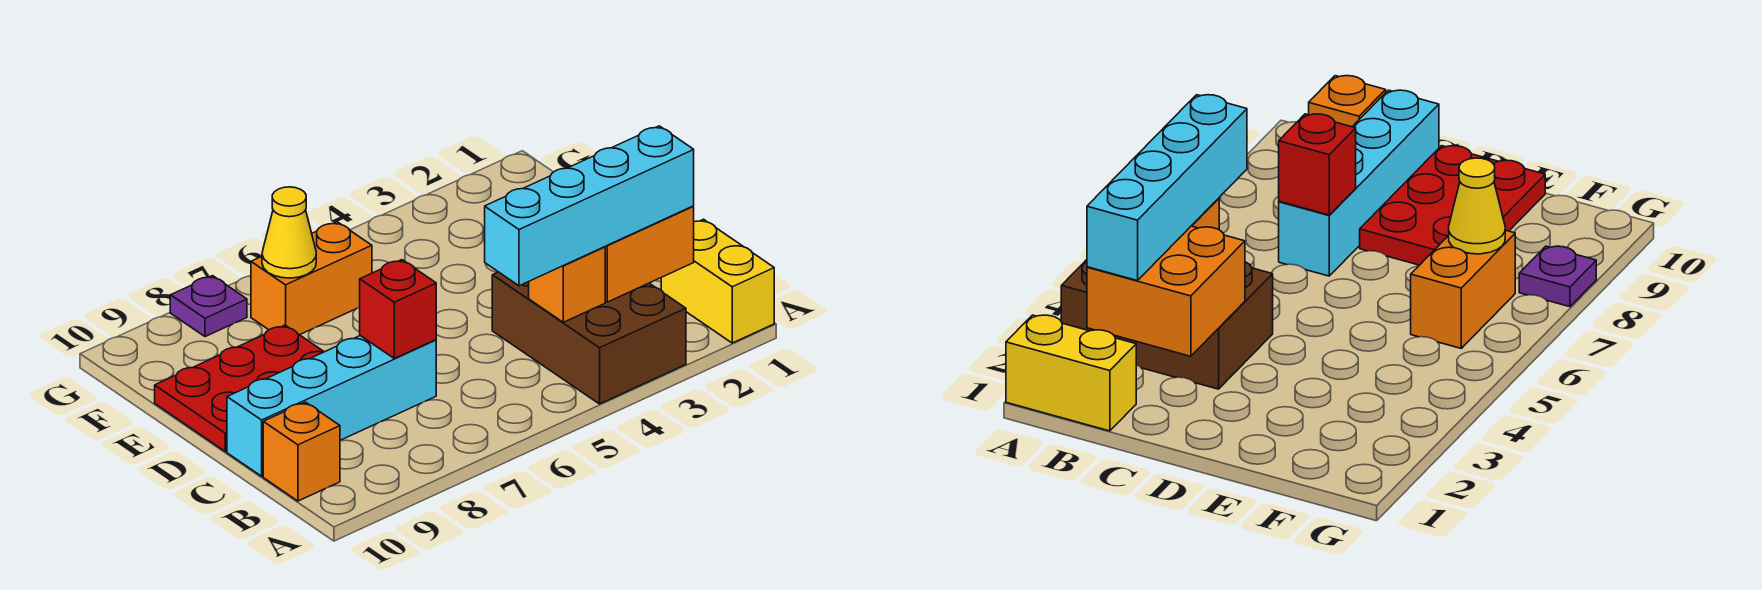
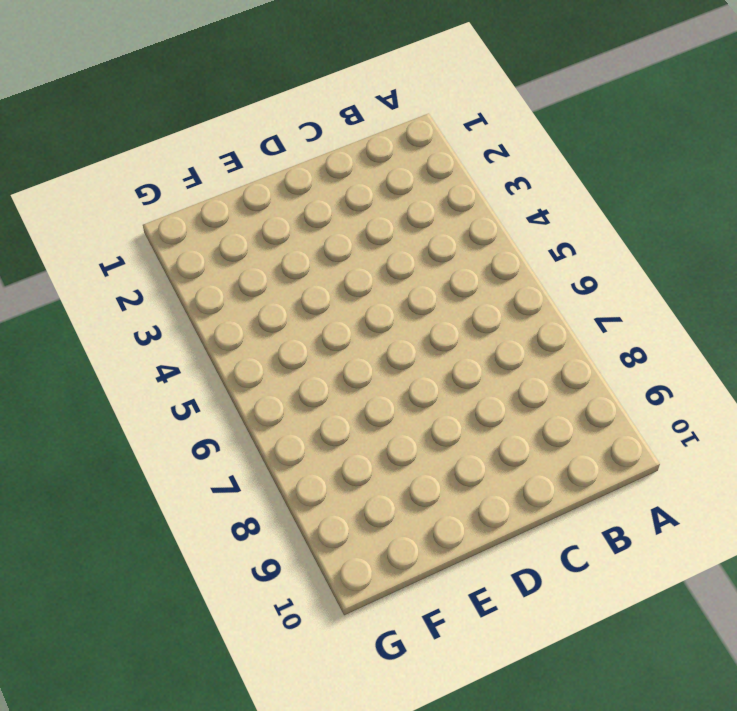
none -> yellow brick A1:B1 level 1
none -> brown brick A3:C4 level 1
none -> orange brick B10 level 1

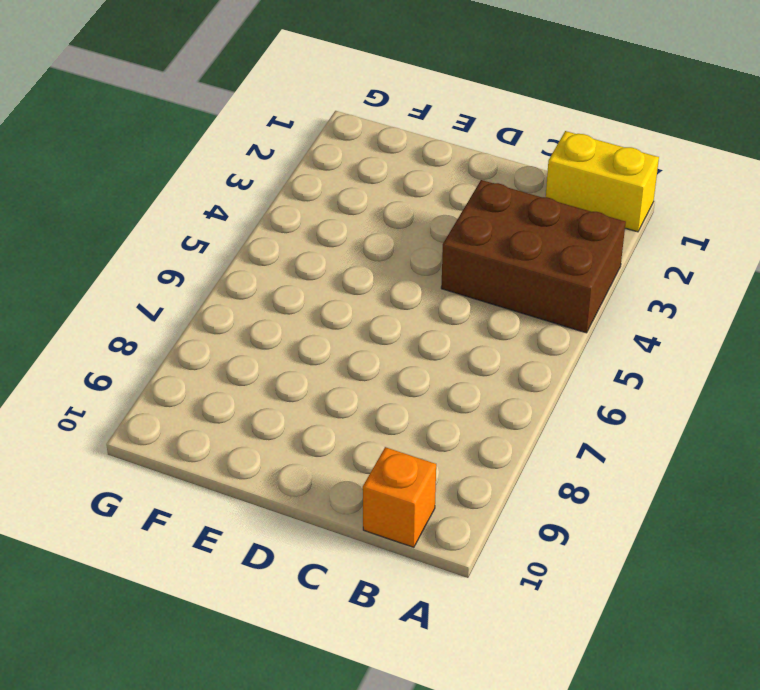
none -> cyan brick C7:C10 level 1
none -> red plate D8:E10 level 1
none -> orange brick F6:F7 level 1

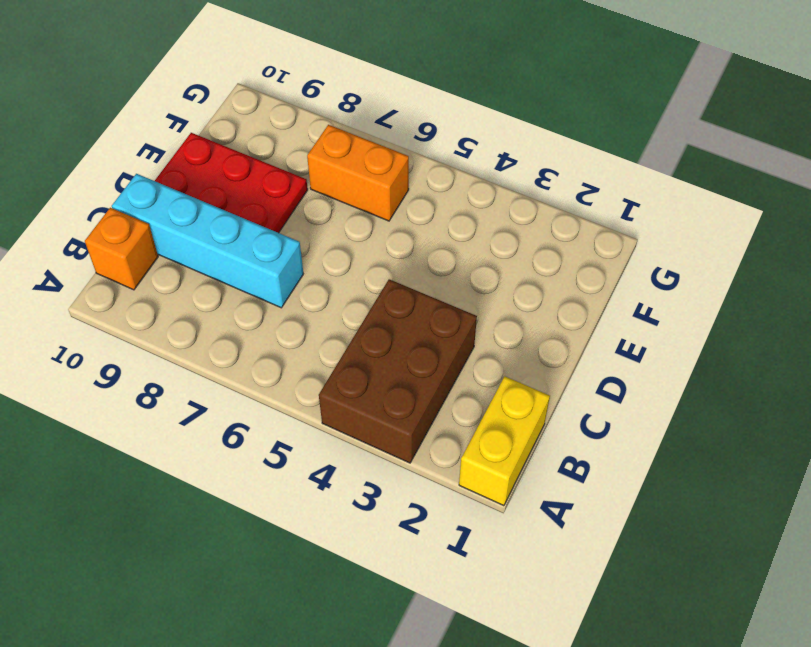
none -> purple plate G8 level 1
none -> orange brick B2:C3 level 2
none -> orange brick B4 level 2

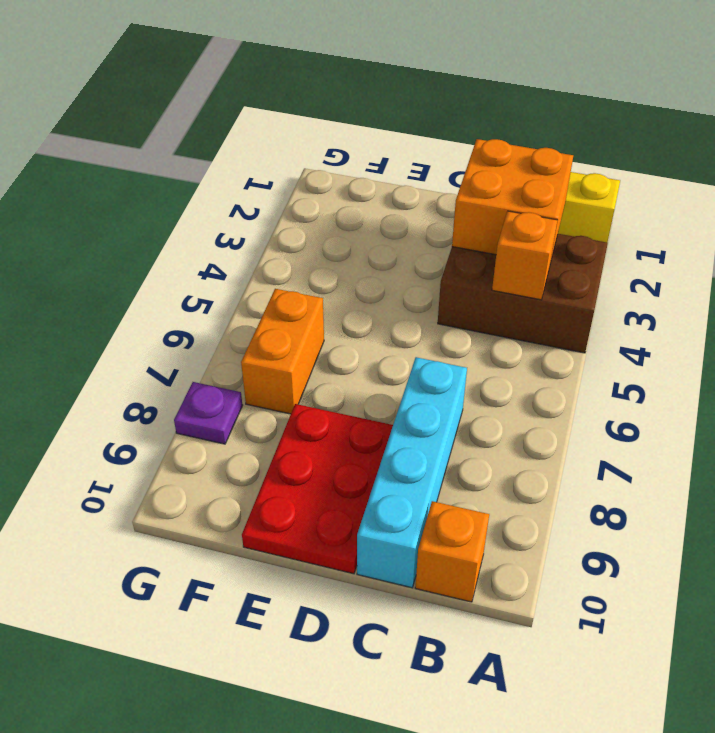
none -> red brick C7 level 2
none -> yellow cone F7 level 2
none -> cyan brick B2:B5 level 3

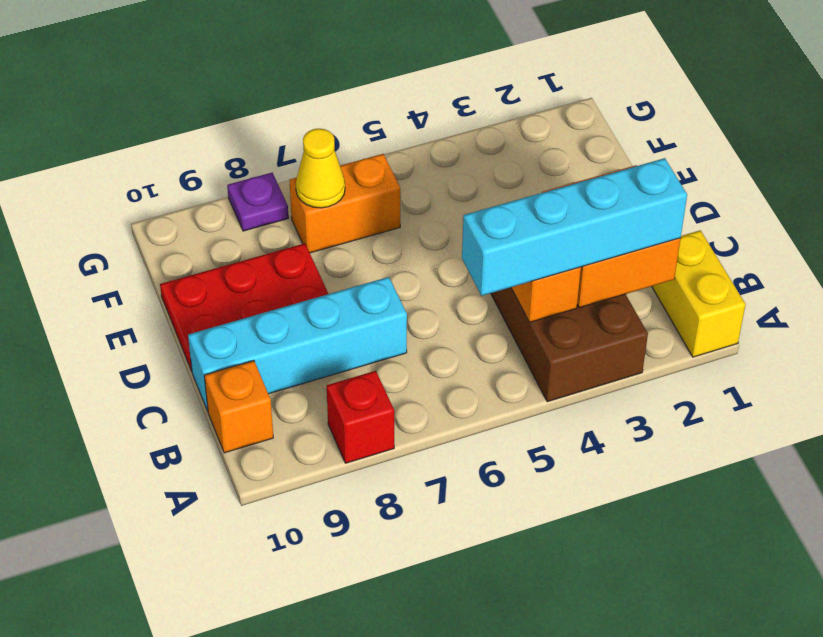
red brick A8 level 1 -> red brick C7 level 2

